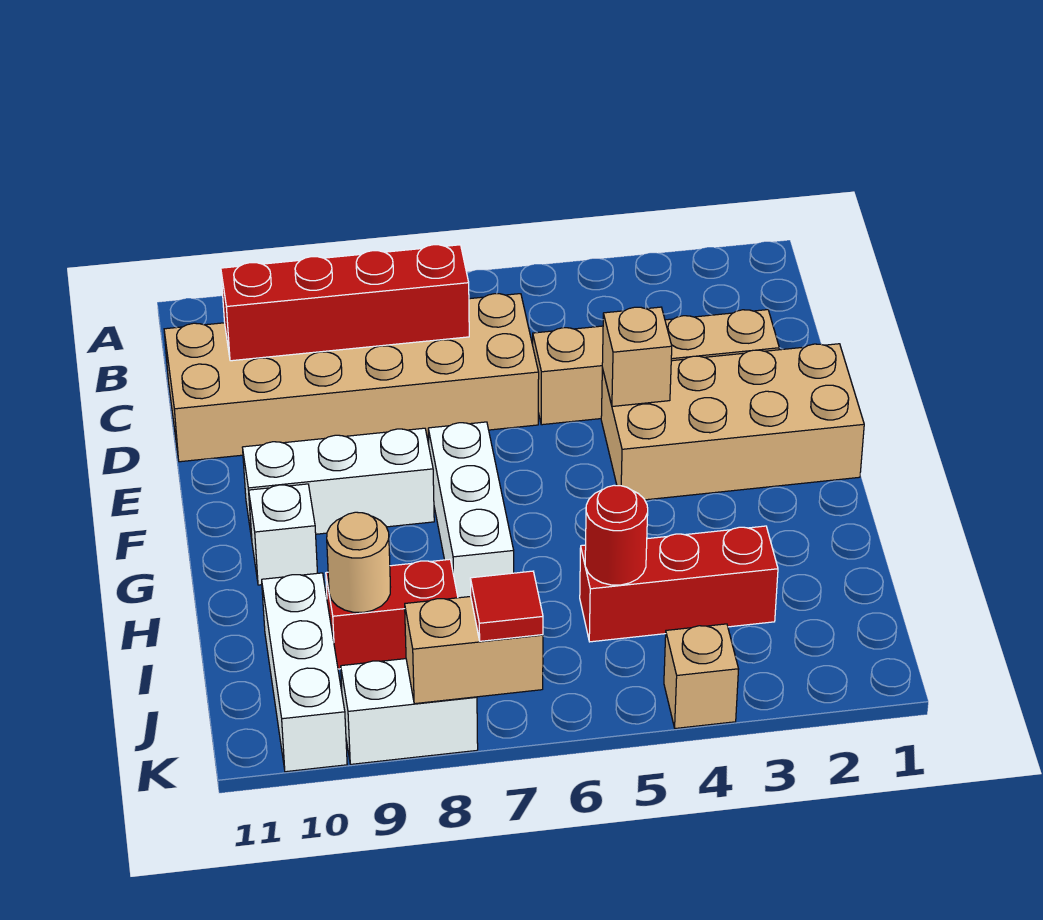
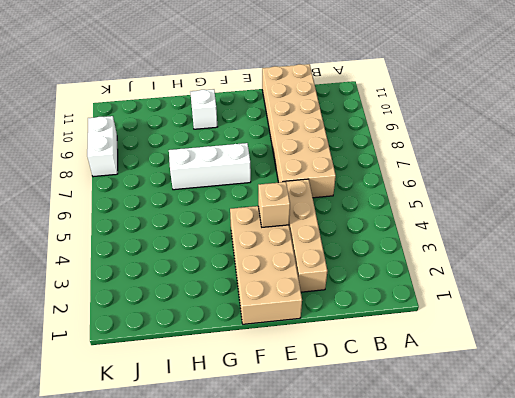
none -> white brick F8:F10 level 1
none -> red brick I3:I5 level 1
none -> red brick I8:I9 level 1

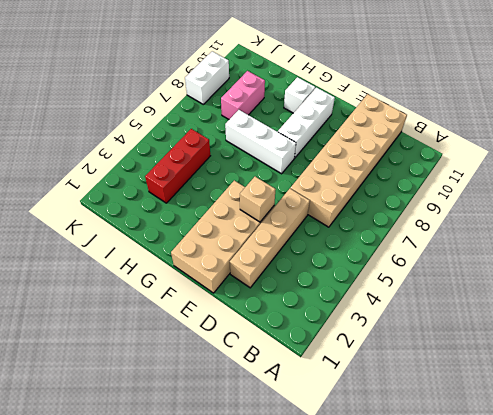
pink brick I8:I9 level 1 -> red brick I8:I9 level 1
none -> white brick I10:K10 level 1
none -> tan brick K4 level 1
none -> red brick C7:C10 level 2

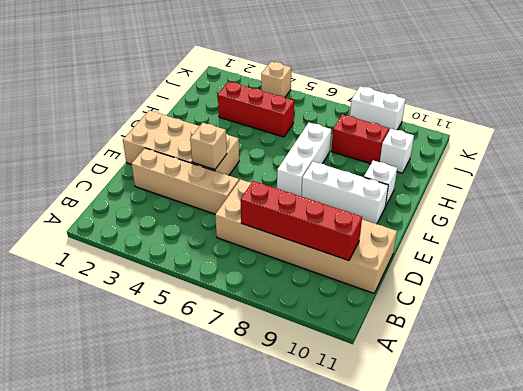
white brick I10 level 1 -> white brick I10:K10 level 1
none -> red round brick I5 level 2
none -> tan round brick I9 level 2
none -> tan brick K7:K8 level 2

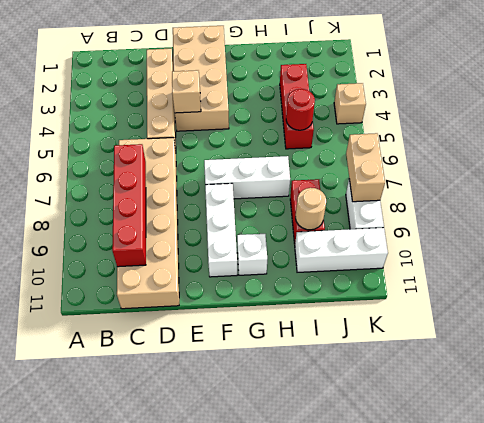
none -> red tile K7 level 3

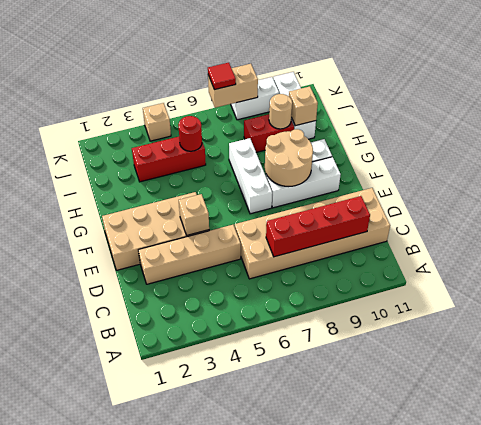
tan round brick F8:G9 level 2 -> none
tan brick I10 level 2 -> none

